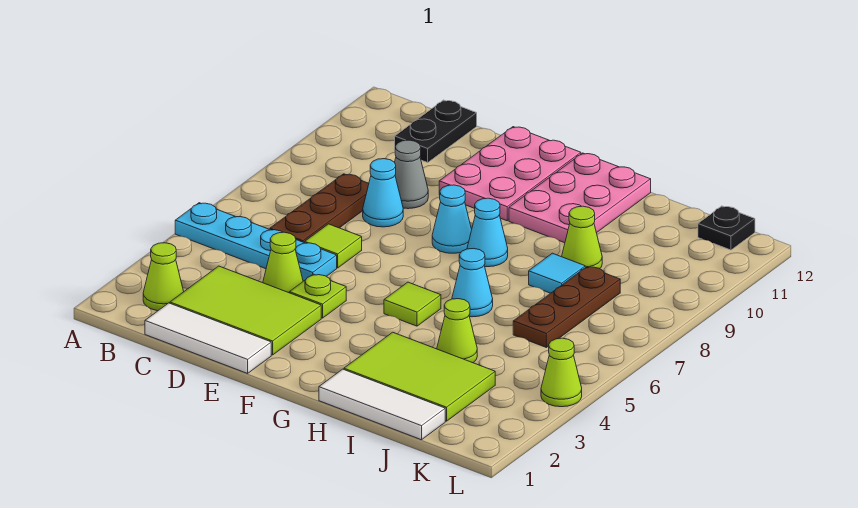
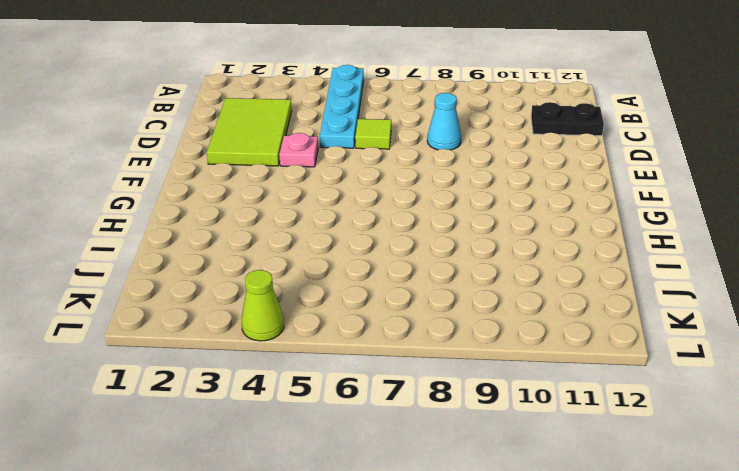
pink plate E4 level 1 -> lime plate E4 level 1
none -> lime cone B2 level 1
none -> white tile C1:E1 level 1
none -> brown plate C6:C8 level 1

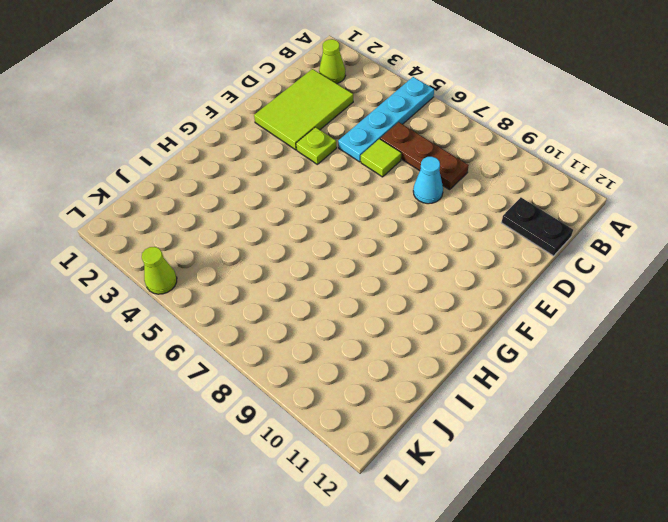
none -> white tile C1:E1 level 1
none -> lime cone D4 level 1
none -> grey cone D9 level 1

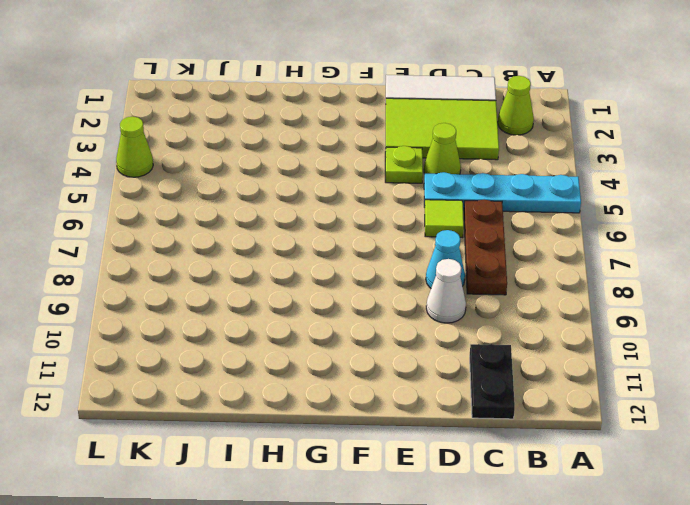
white cone D9 level 1 -> grey cone D9 level 1
none -> pink plate E10:F12 level 1
none -> cyan cone F8 level 1
none -> lime tile G5 level 1

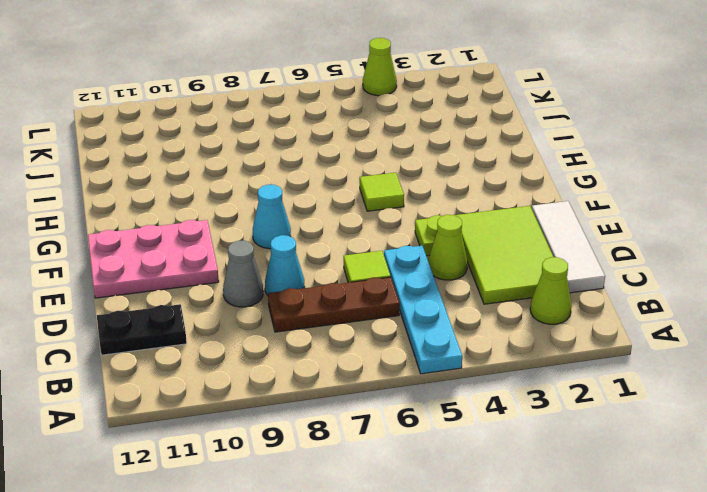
none -> cyan cone G8 level 1
none -> pink plate G10:H12 level 1
none -> white tile H1:J1 level 1

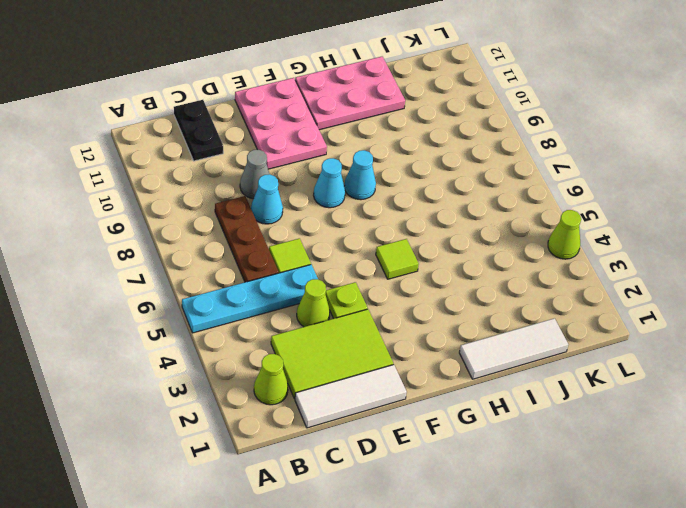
pink plate G11:I12 level 1 -> pink plate G10:H12 level 1
none -> lime tile H2:J3 level 1
none -> cyan cone H6 level 1
none -> lime cone I4 level 1

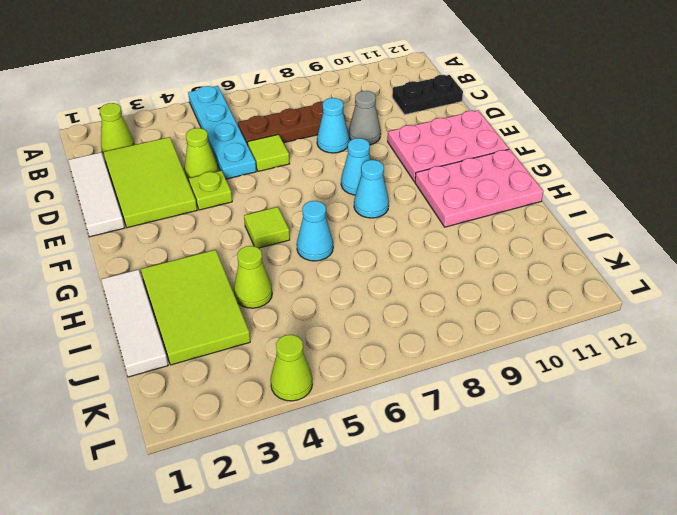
none -> cyan tile I8 level 1
none -> lime cone I9 level 1
none -> brown plate J6:J8 level 1

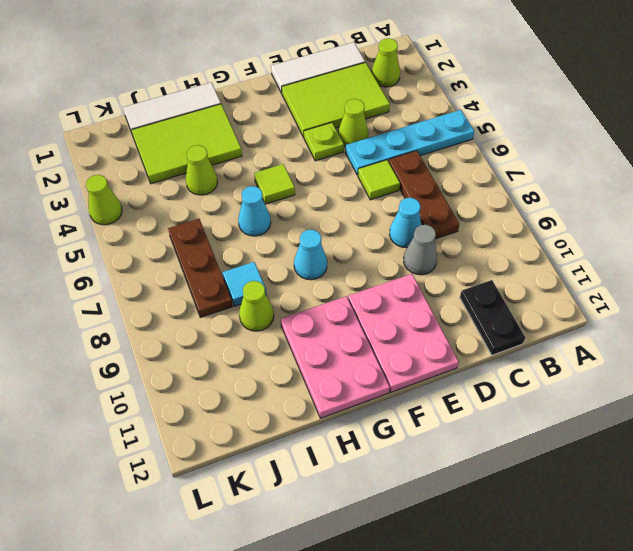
none -> cyan cone F8 level 1
none -> black plate K12 level 1

